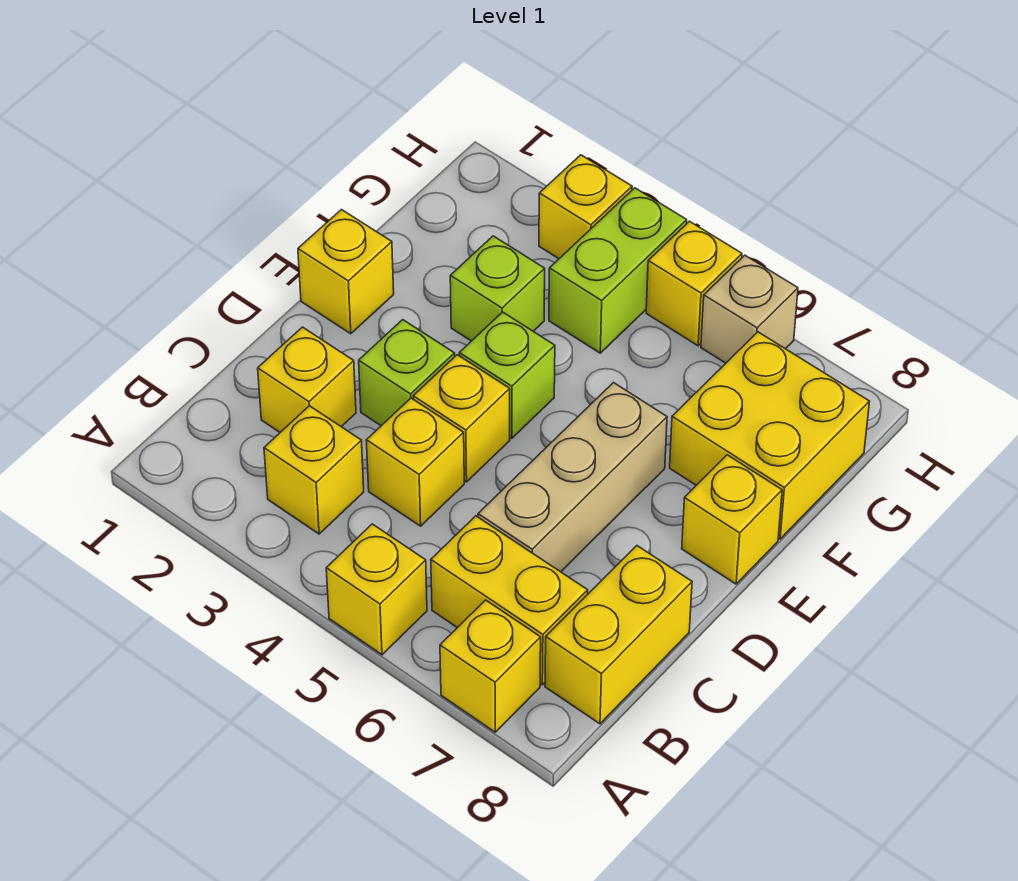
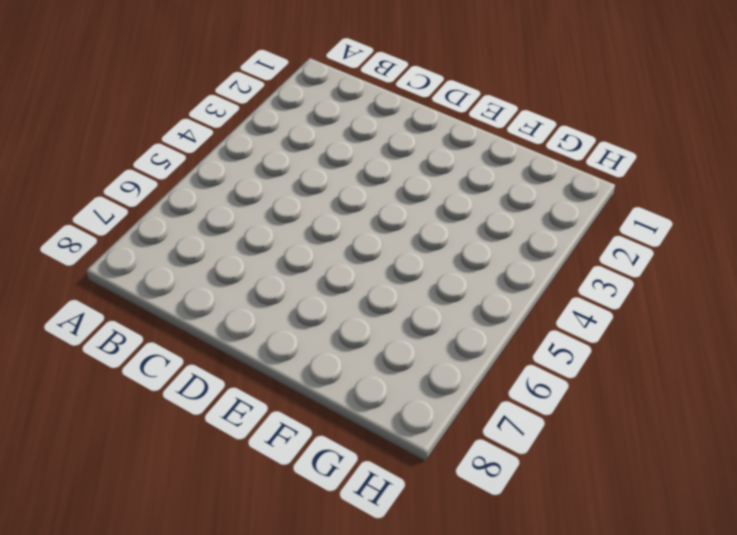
none -> yellow brick A5 level 1
none -> yellow brick A7 level 1
none -> yellow brick B3 level 1

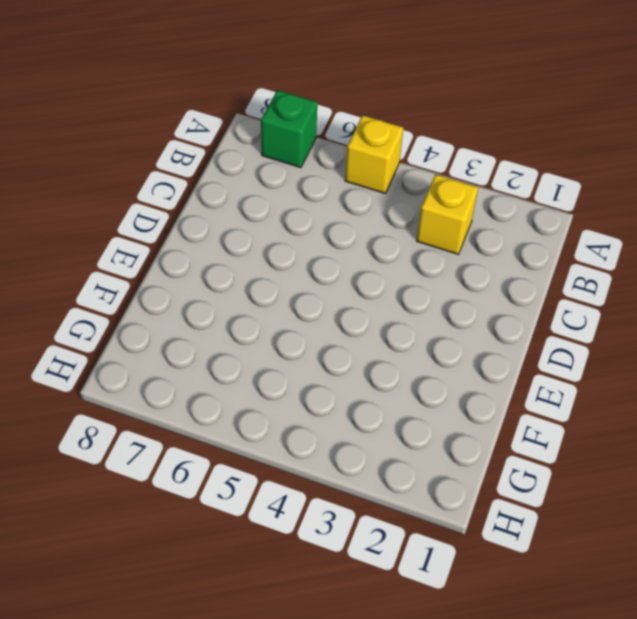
green brick A7 level 1 -> yellow brick A7 level 1
none -> yellow brick B6:B7 level 1
none -> yellow brick B8:C8 level 1
none -> yellow brick C2 level 1

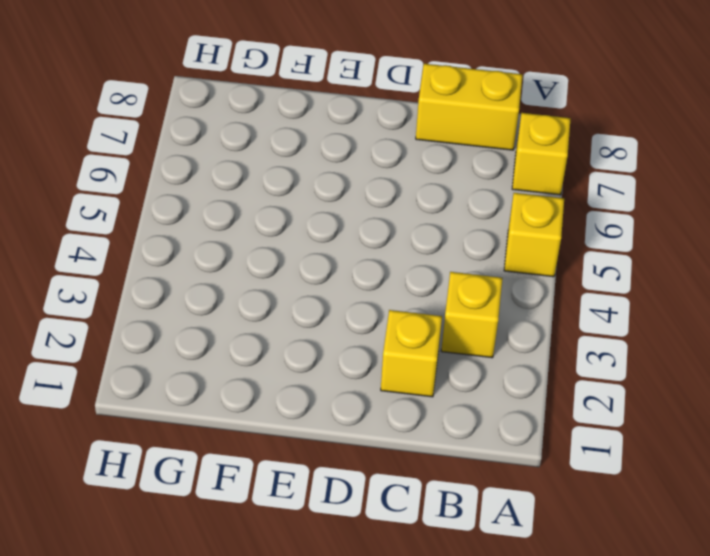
none -> yellow brick B6:B7 level 1
none -> yellow brick C4 level 1
none -> tan brick C6:E6 level 1

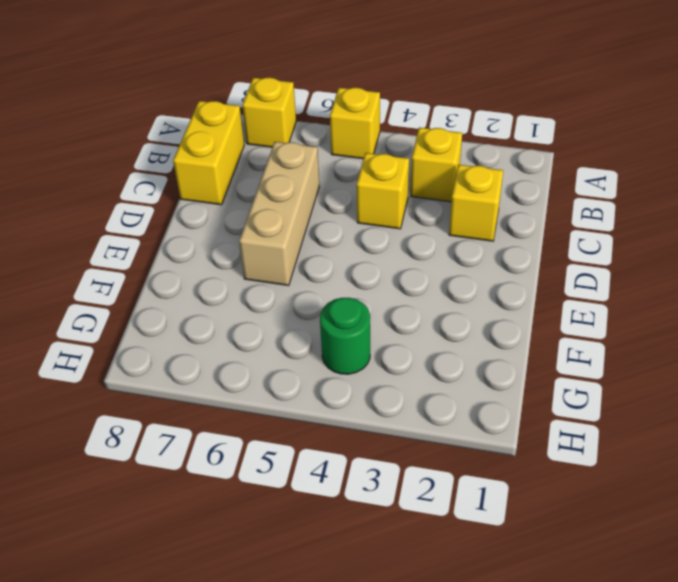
green round brick G4 level 1 -> lime brick G4:H4 level 1
none -> yellow brick B6:B7 level 1
none -> lime brick D3 level 1
none -> yellow brick D4 level 1

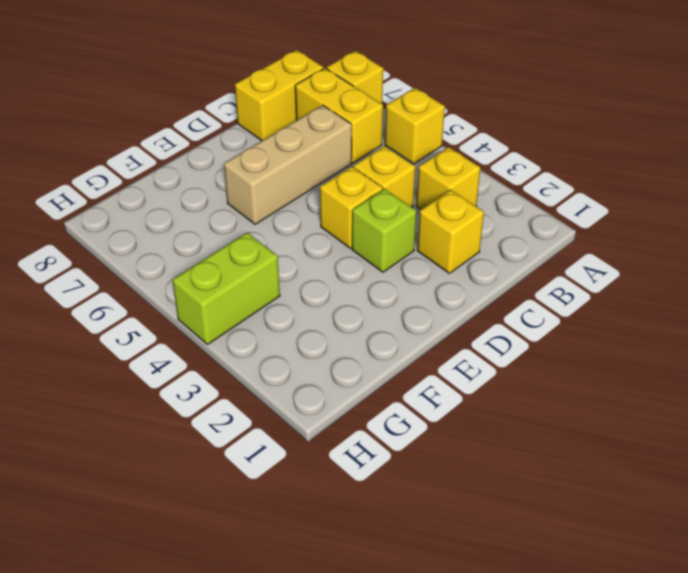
none -> yellow brick E1 level 1
none -> lime brick E4 level 1
none -> yellow brick E8 level 1

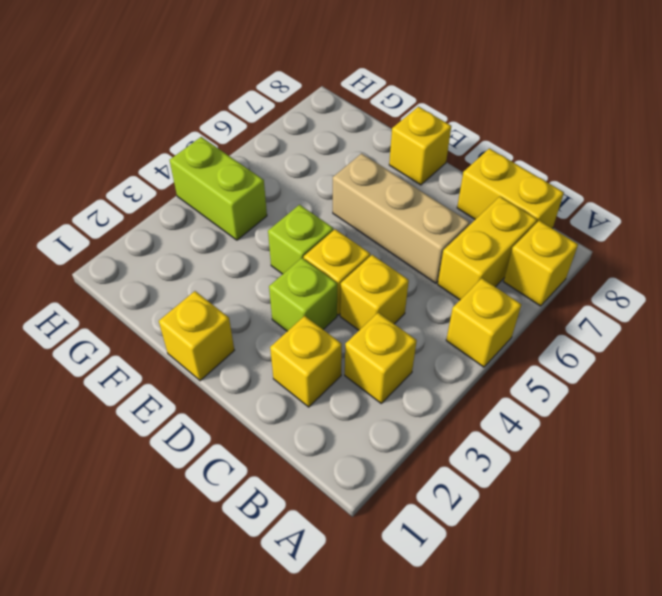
none -> lime brick F3 level 1
none -> yellow brick F7:G8 level 1
none -> yellow brick H3 level 1

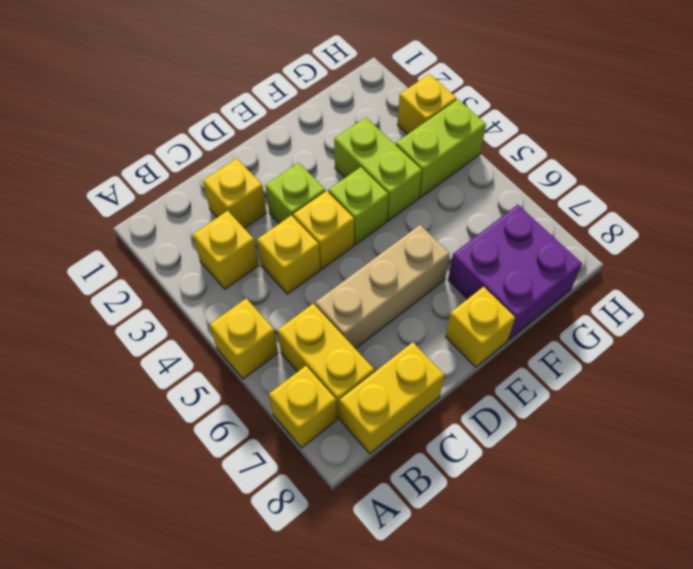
lime brick F3:F4 level 1 -> lime brick F3 level 1
purple brick F7:G8 level 1 -> yellow brick F7:G8 level 1
none -> yellow brick E1 level 1
none -> yellow brick H5 level 1
none -> tan brick H6 level 1

